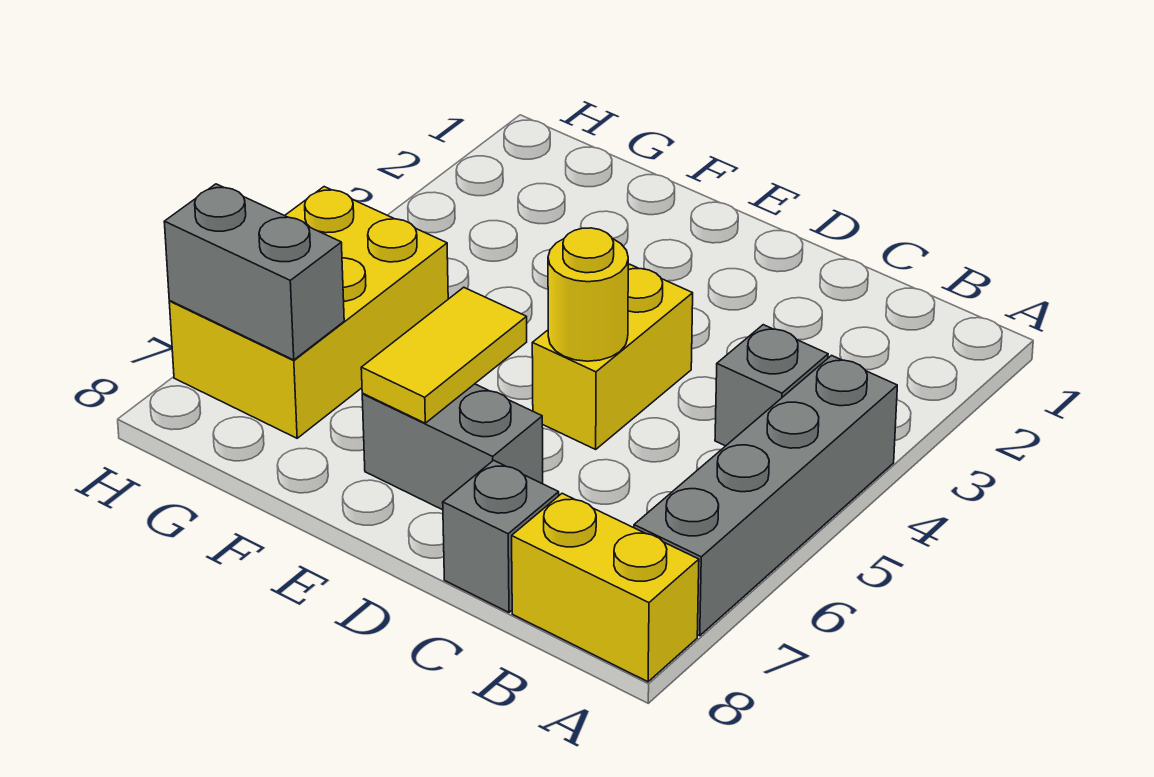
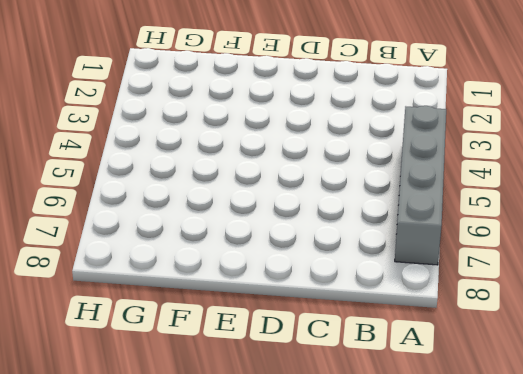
none -> yellow brick A8:B8 level 1
none -> grey brick B4 level 1

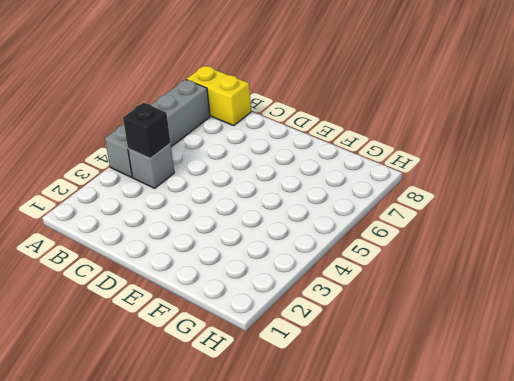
black brick B4 level 2 -> none
none -> grey brick C8 level 1
none -> yellow brick D4:D5 level 1

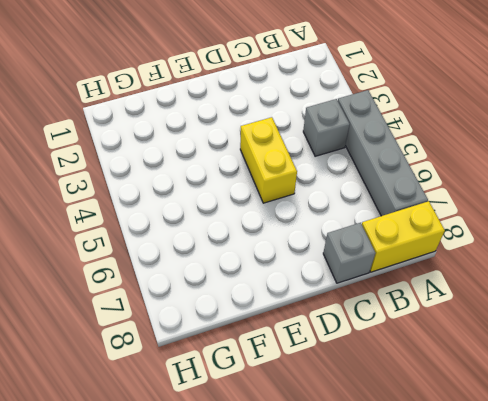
none -> grey brick D7:E7 level 1
none -> yellow brick G5:H7 level 1

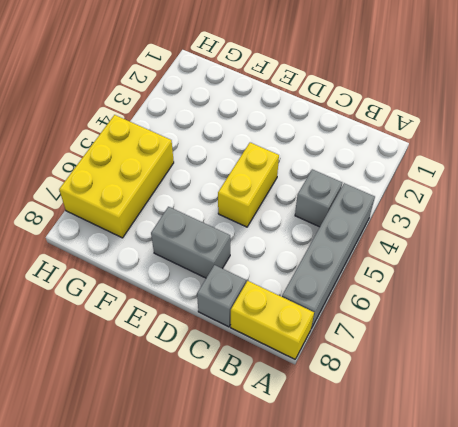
none -> yellow round brick D5 level 2
none -> yellow tile E6:E7 level 2

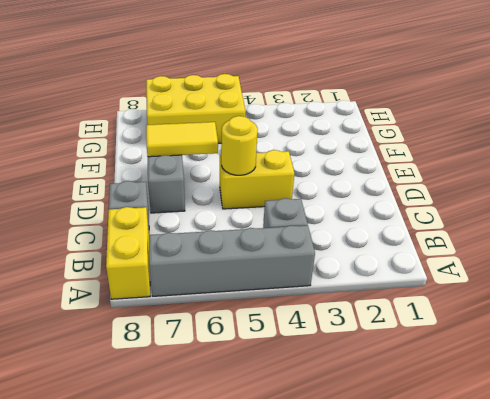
none -> grey brick G7:H7 level 2

